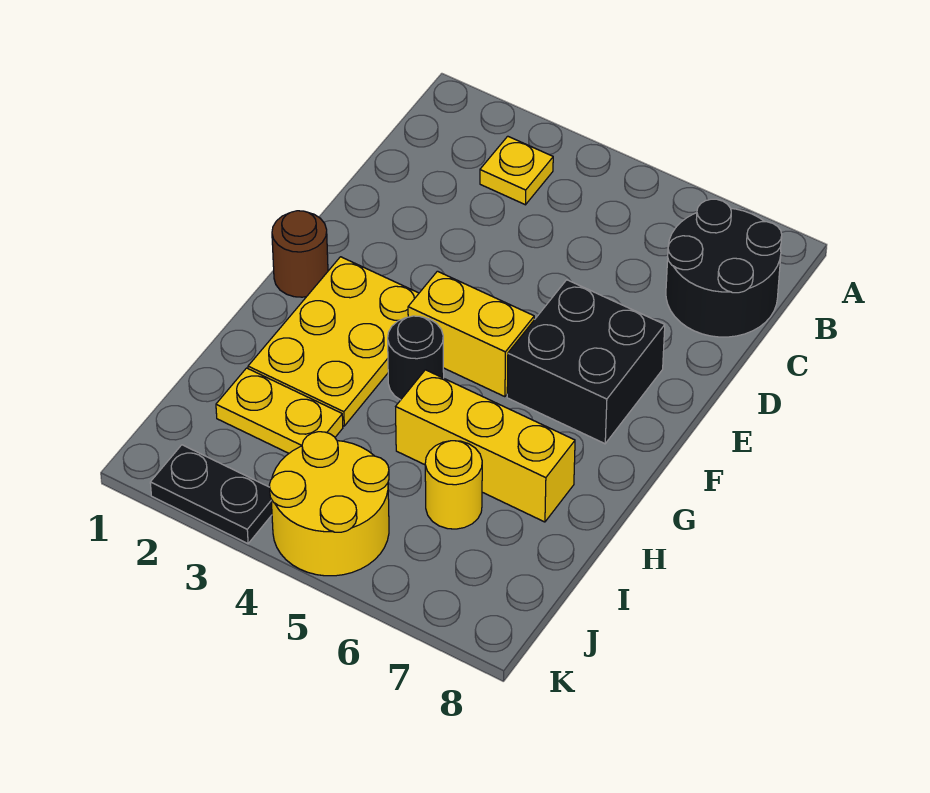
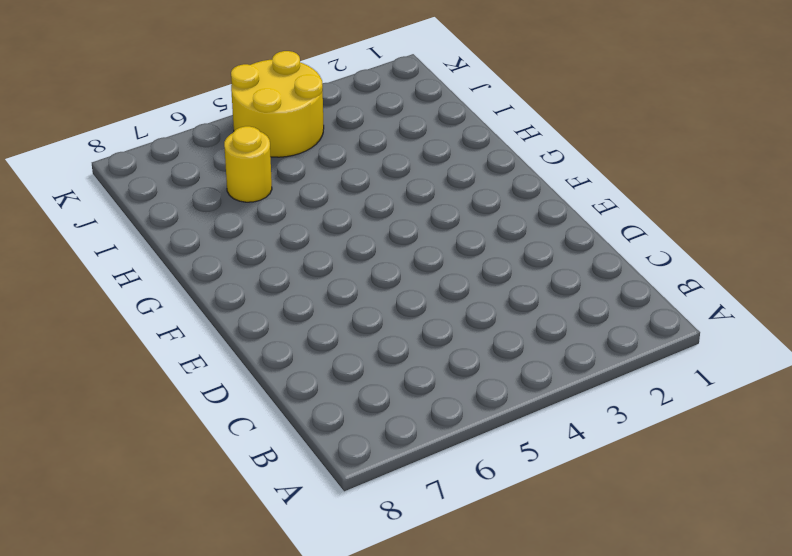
none -> yellow plate B3 level 1
none -> black round brick B7:C8 level 1
none -> black brick E6:F7 level 1

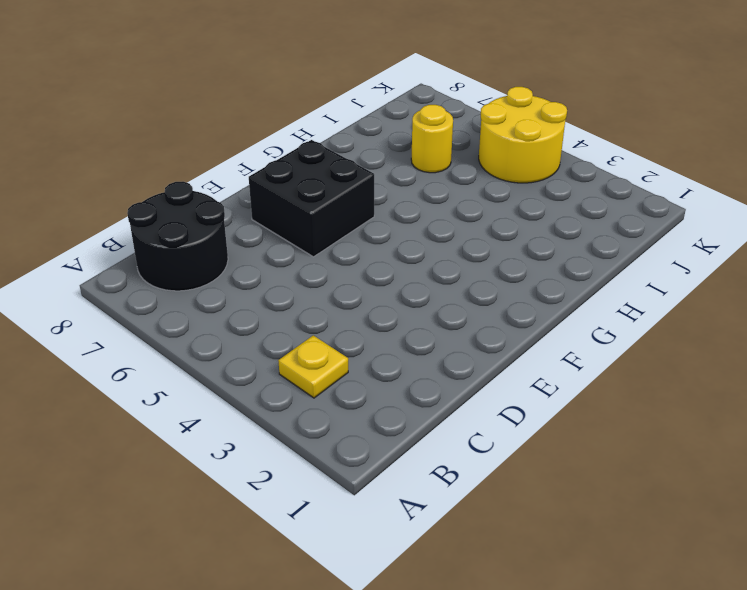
none -> brown round brick F1 level 1
none -> yellow plate F2:H3 level 1
none -> yellow brick F4:F5 level 1

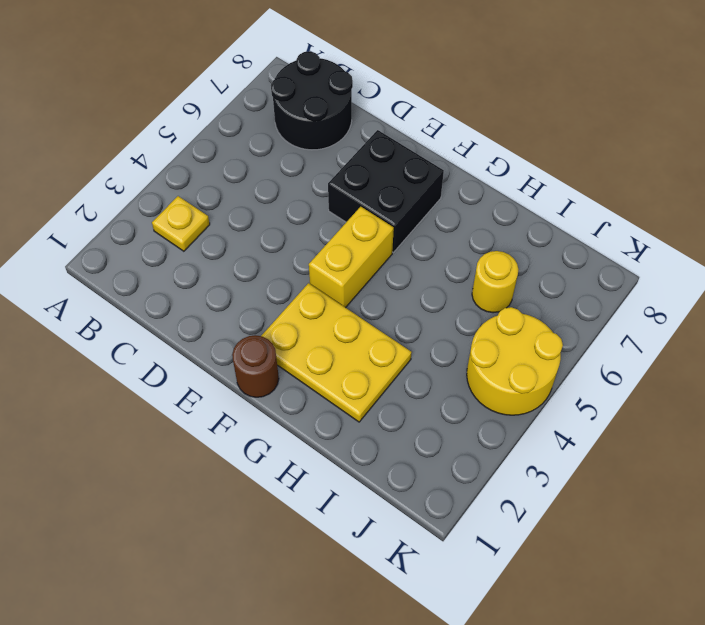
none -> black round brick G4 level 1
none -> yellow brick H5:H7 level 1
none -> yellow plate I2:I3 level 1

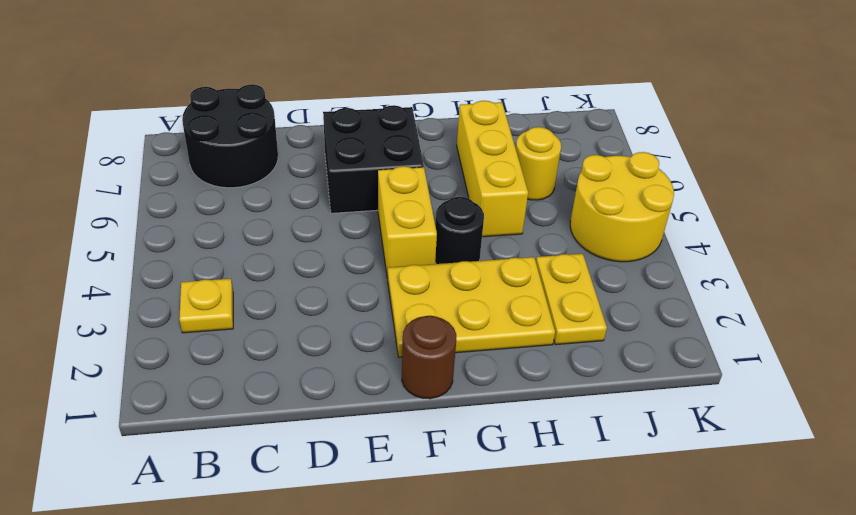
none -> black plate K2:K3 level 1

